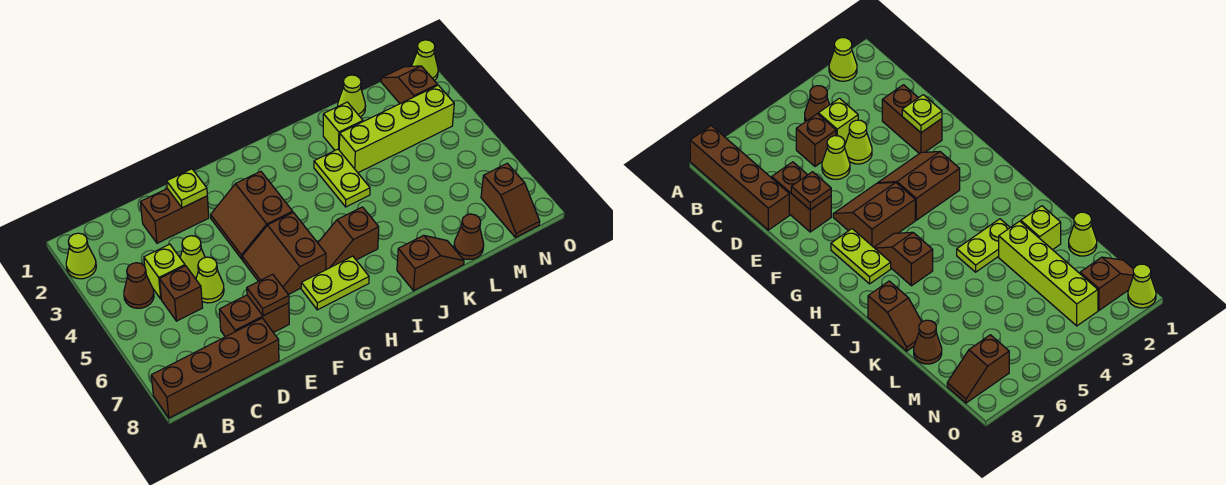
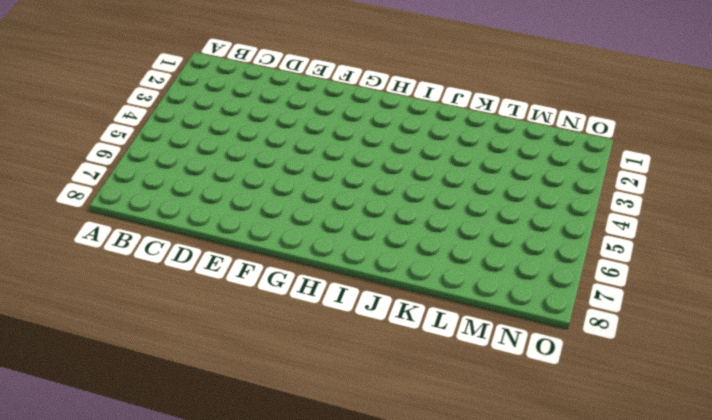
none -> lime cone A2 level 1
none -> brown brick A8:D8 level 1
none -> brown cone B4 level 1

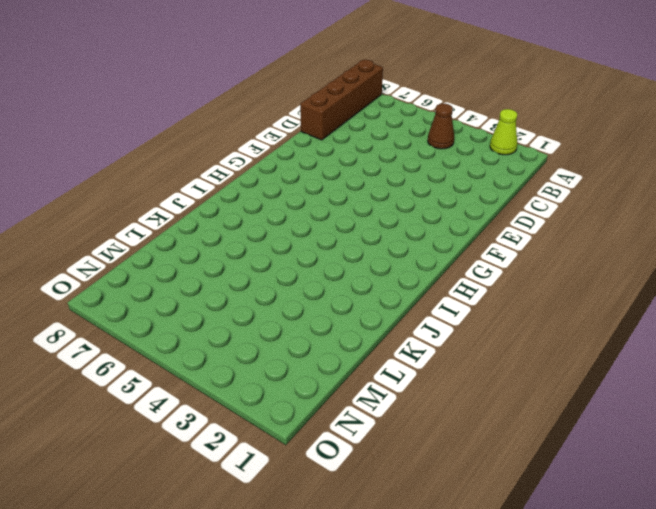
none -> lime brick C4 level 1
none -> brown brick C5 level 1
none -> brown brick D2:E2 level 1

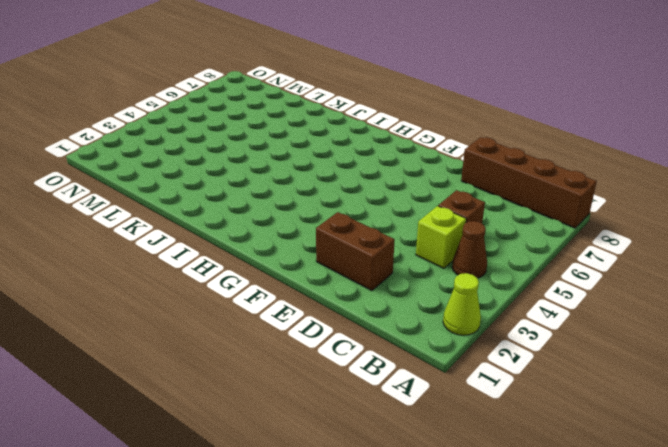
none -> lime cone D4 level 1
none -> lime cone D5 level 1
none -> brown brick D7:E7 level 1

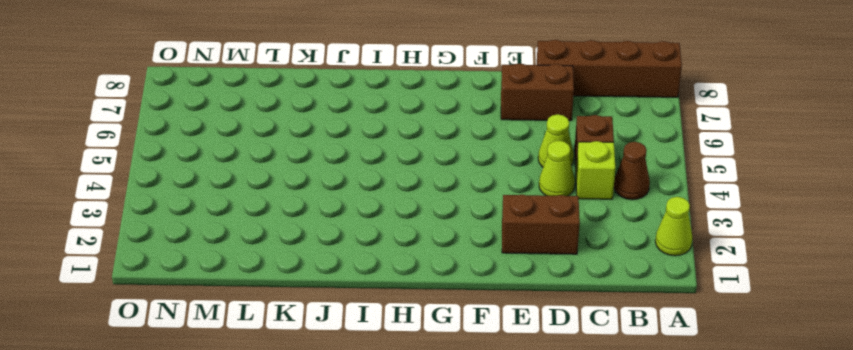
none -> brown slope F3:G4 level 1 top G
none -> brown slope F5:G6 level 1 top G
none -> lime plate G7:H7 level 1

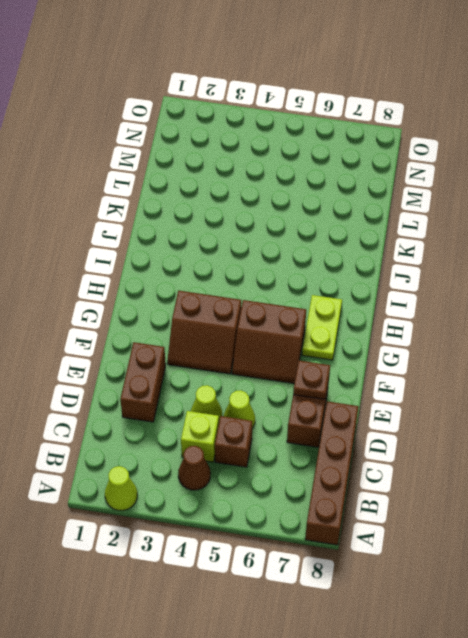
none -> brown slope H6:I6 level 1 top I
none -> lime plate J3:J4 level 1
none -> brown slope J8:K8 level 1 top J

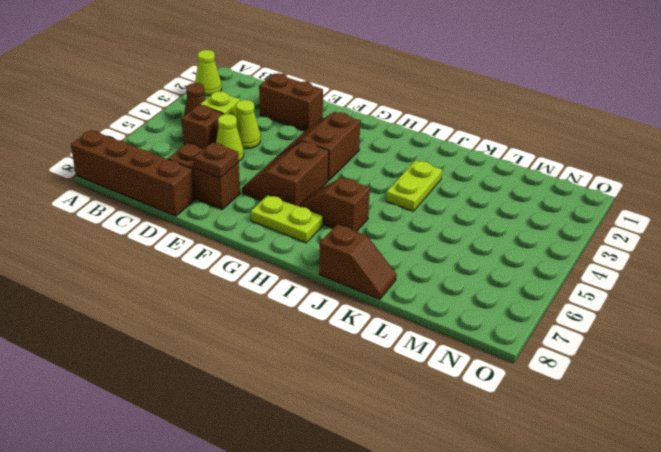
none -> lime brick K2 level 1
none -> lime brick K3:N3 level 1
none -> lime cone L1 level 1

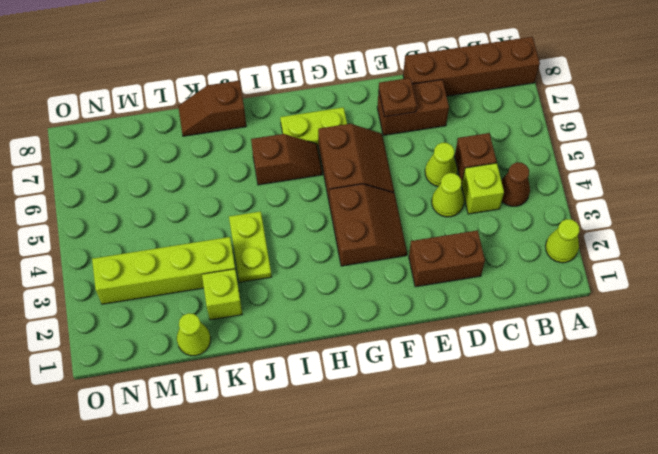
none -> brown cone L8 level 1
none -> brown slope N1:N2 level 1 top 2
none -> brown slope N7:N8 level 1 top 7

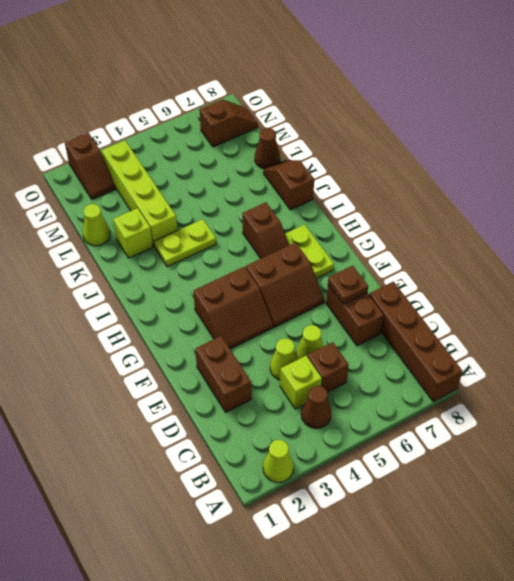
brown slope N2:O2 level 1 top O -> brown slope N1:N2 level 1 top 2
none -> lime cone O1 level 1
none -> lime plate E2 level 2

